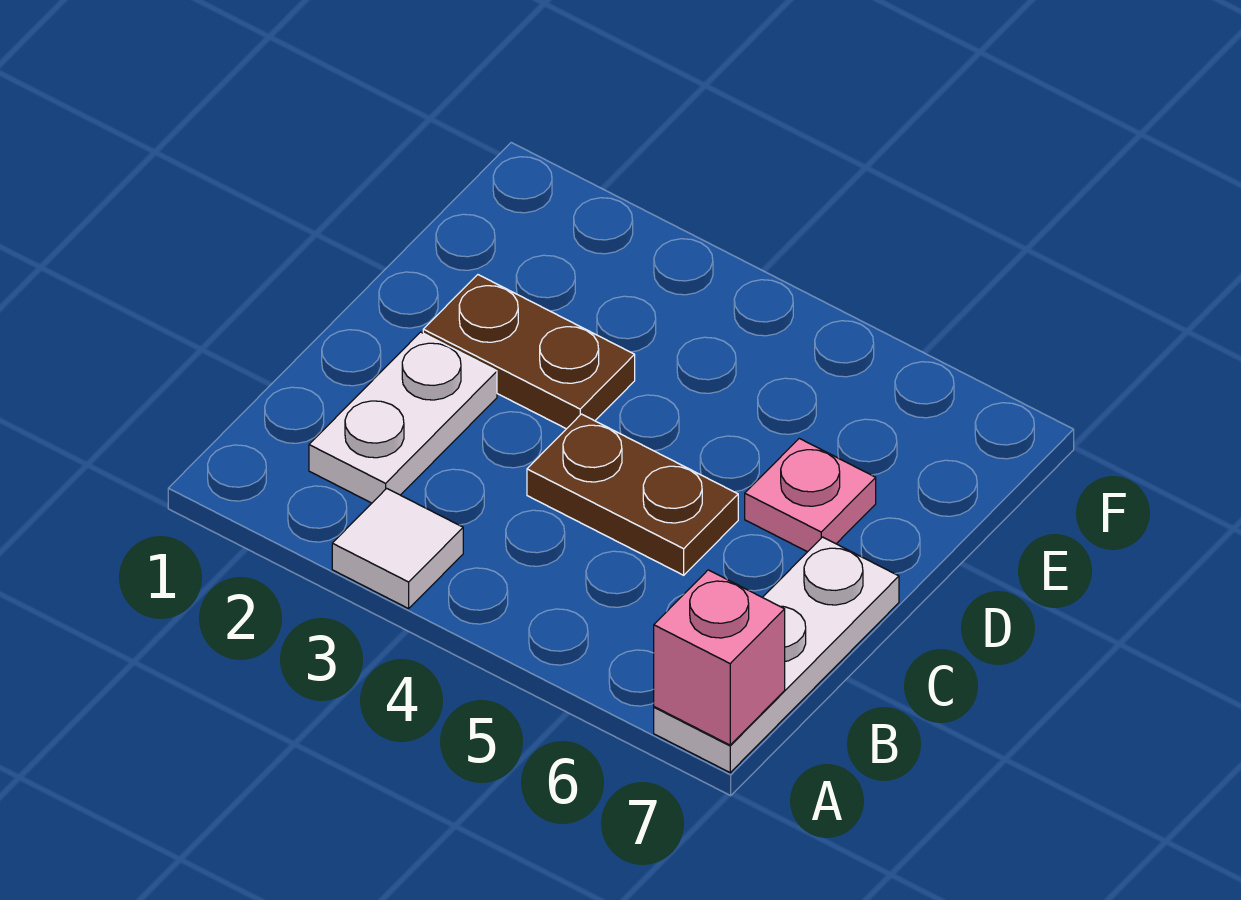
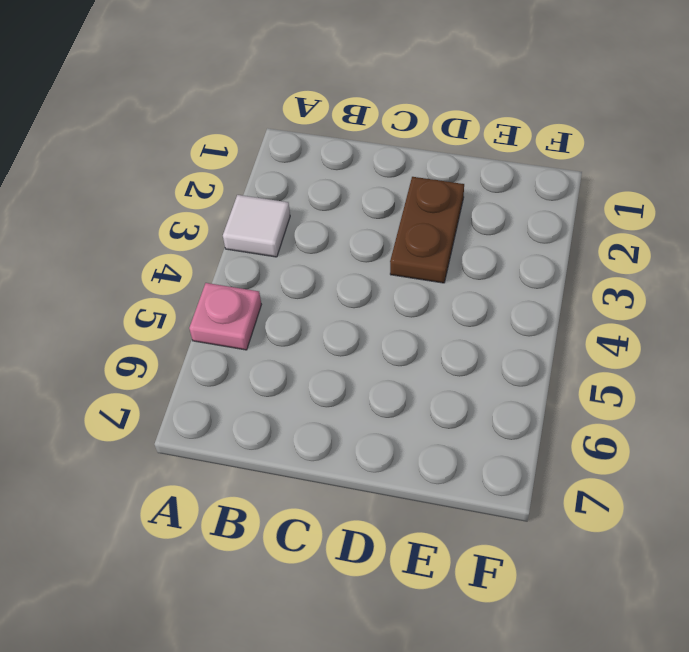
pink plate A5 level 1 -> pink plate D6 level 1
none -> white plate A7:C7 level 1
none -> white plate B2:C2 level 1

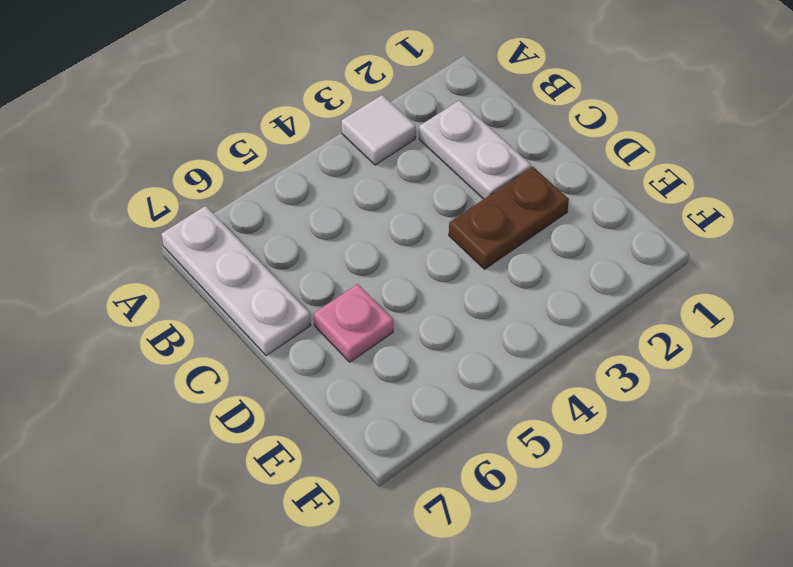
none -> brown plate C4:C5 level 1
none -> pink brick A7 level 2

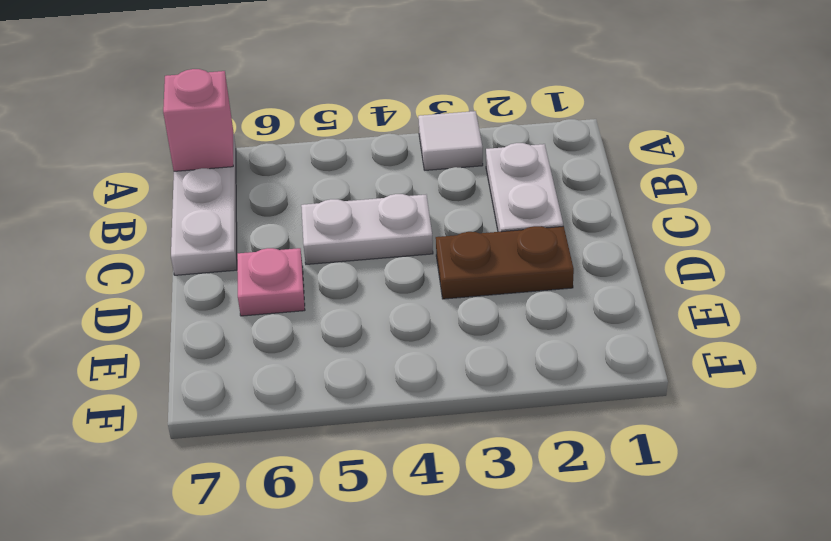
white plate C4:C5 level 1 -> brown plate C4:C5 level 1

